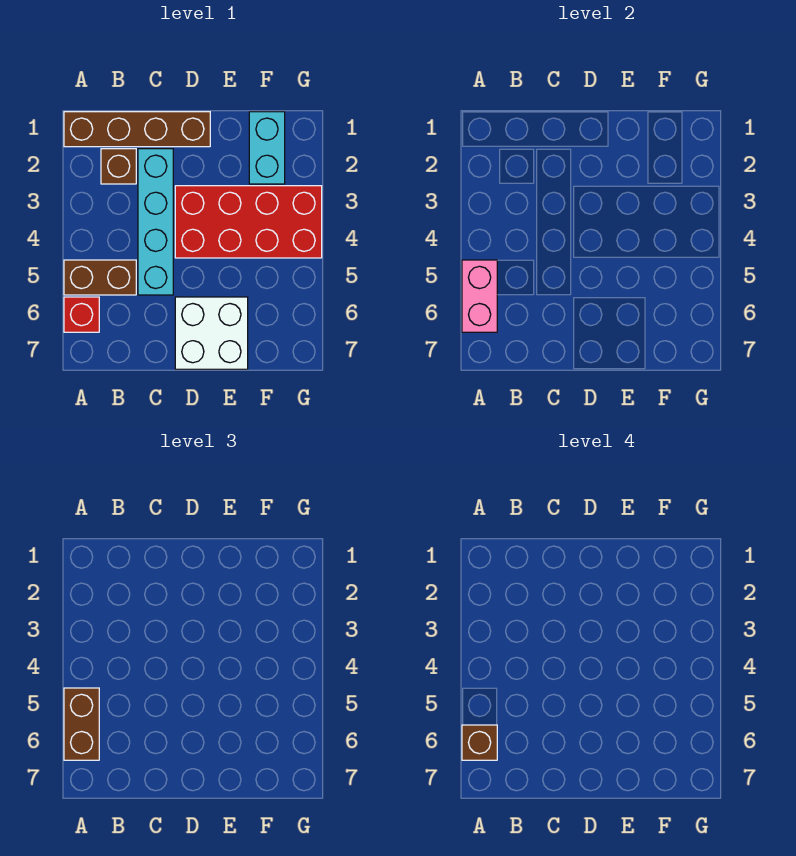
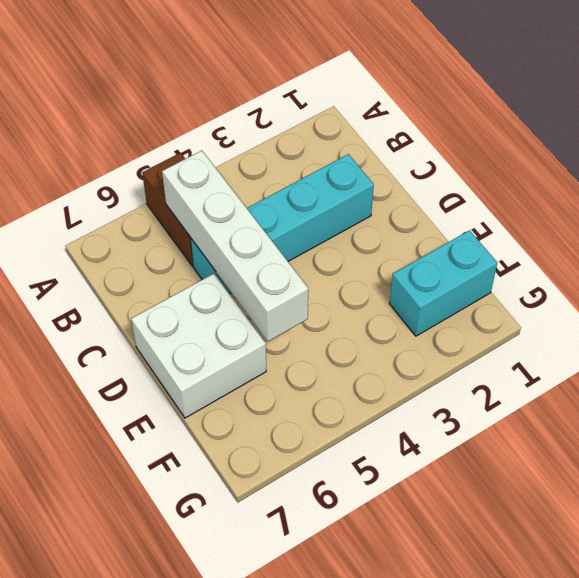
white brick B5:E5 level 2 -> none
none -> brown brick A1:D1 level 1
none -> red brick A6 level 1

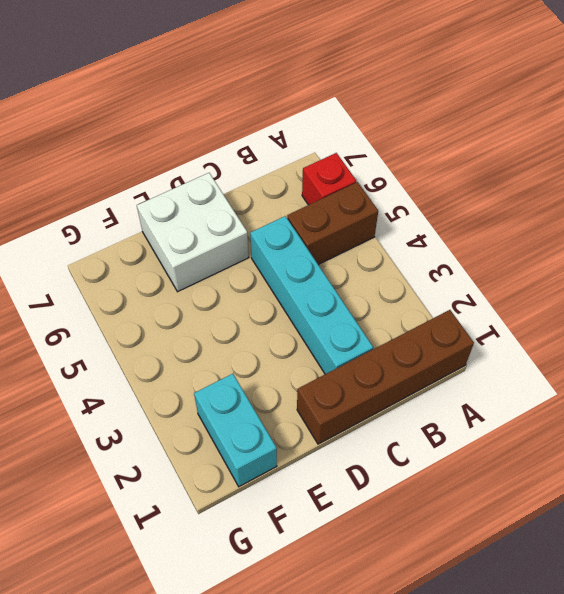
none -> brown brick B2 level 1
none -> red brick D3:G4 level 1

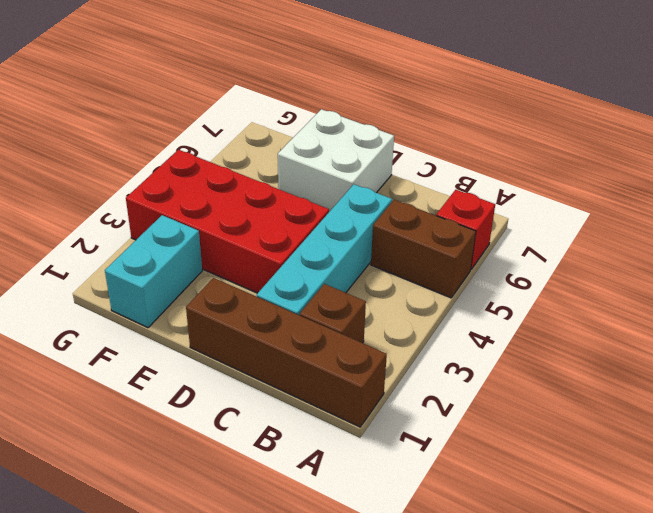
none -> pink brick A5:A6 level 2
none -> brown brick A5:A6 level 3

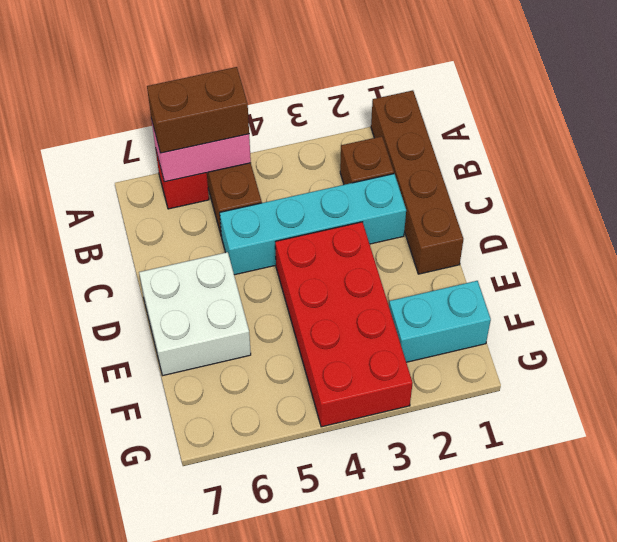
none -> brown brick A6 level 4

